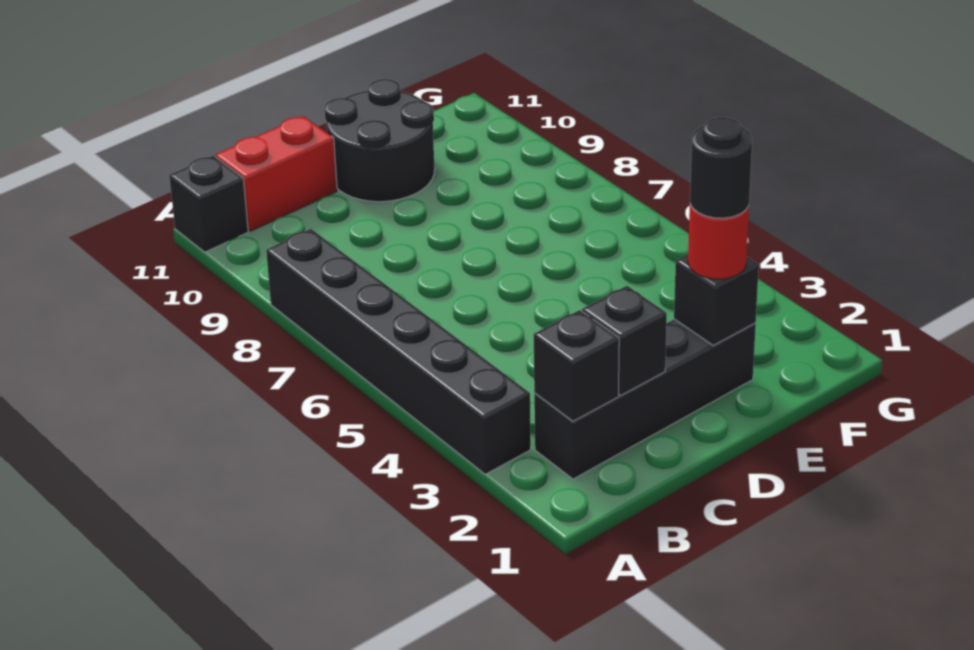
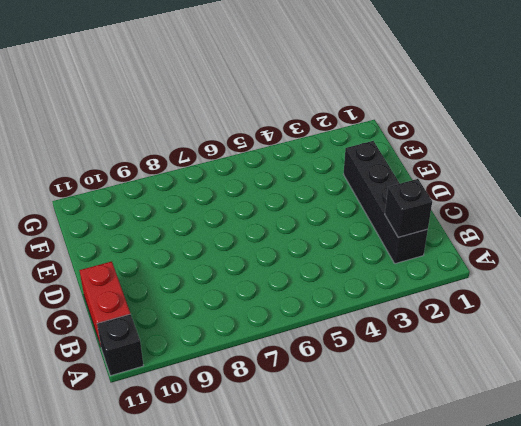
none -> black brick A3:A8 level 1
none -> black round brick D10:E11 level 1

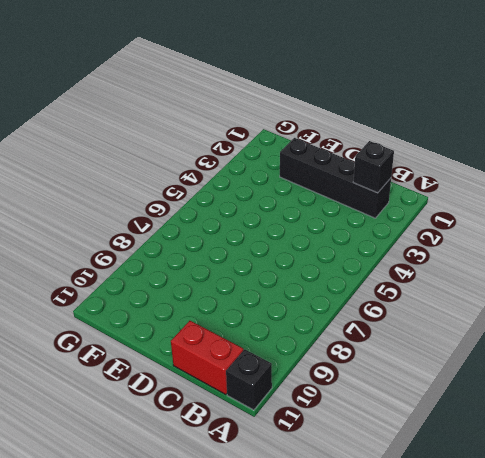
none -> black brick A3:A8 level 1
none -> black round brick D10:E11 level 1

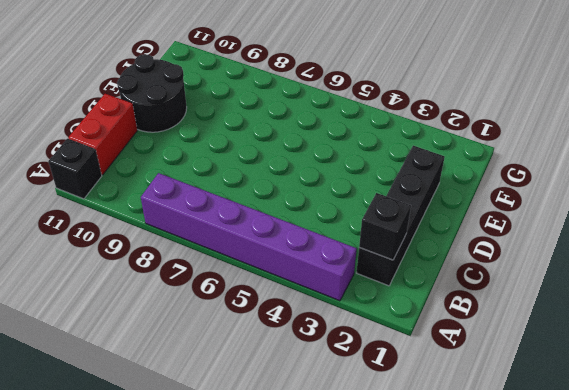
purple brick A3:A8 level 1 -> black brick A3:A8 level 1
none -> black brick C2 level 2
none -> black brick E2 level 2

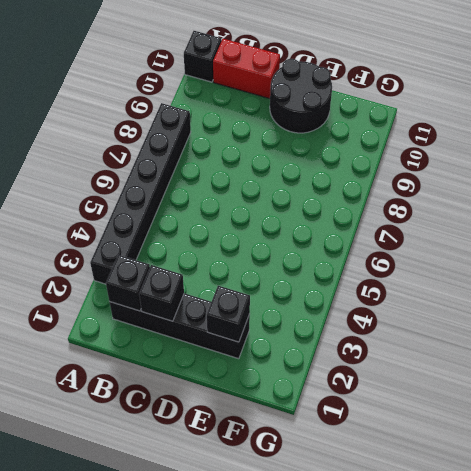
none -> red round brick E2 level 3
none -> black round brick E2 level 4

